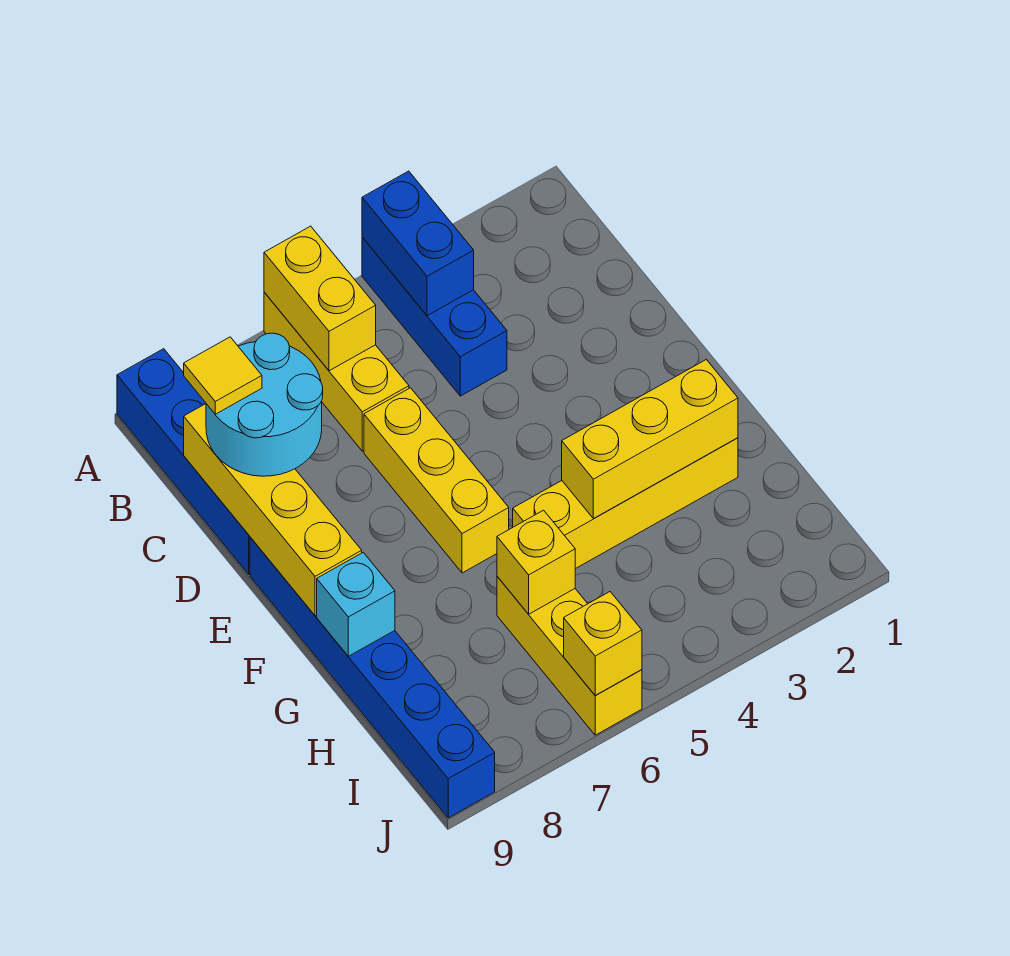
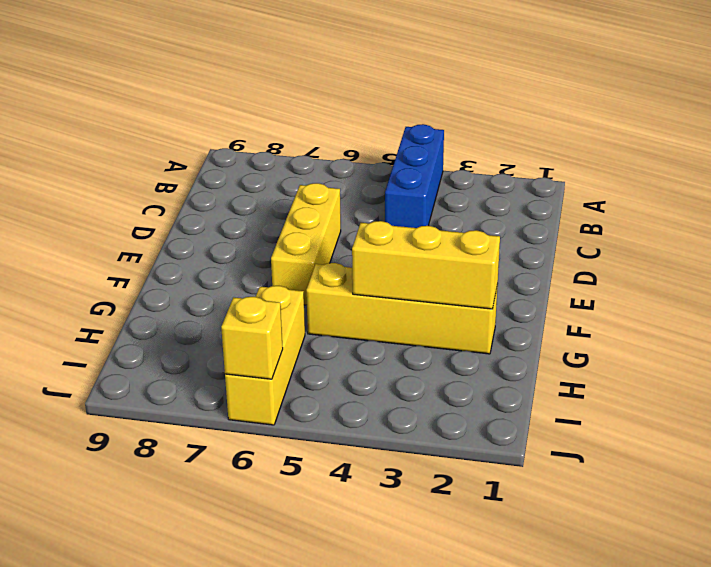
none -> yellow brick A6:C6 level 1
none -> blue brick A9:D9 level 1
none -> blue brick E9:J9 level 1

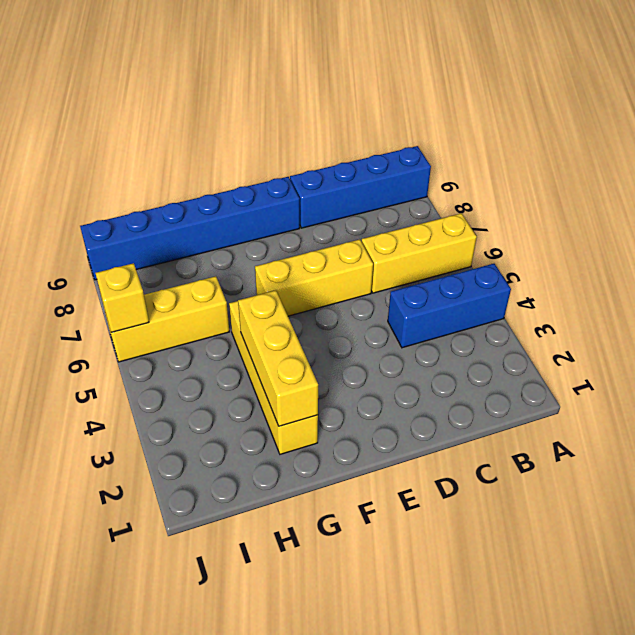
none -> blue brick A4:B4 level 2
none -> yellow brick A6:B6 level 2
none -> yellow brick C9:F9 level 2

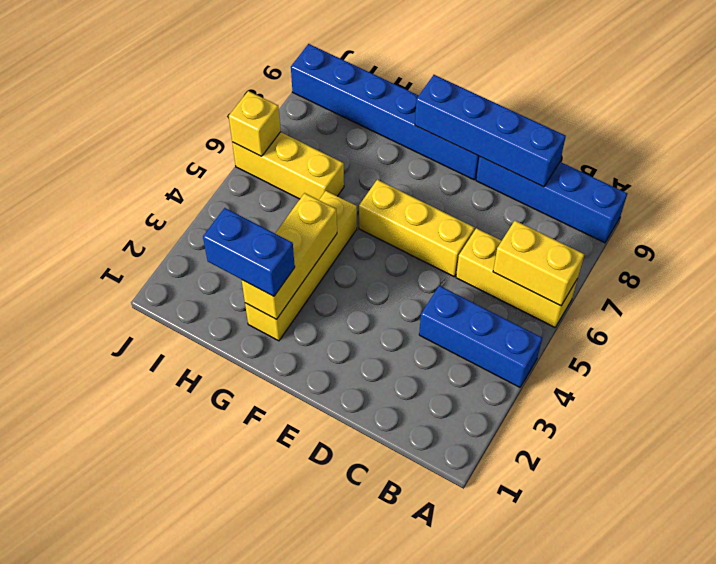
blue brick C9:F9 level 2 -> yellow brick C9:F9 level 2
blue brick G2:H2 level 3 -> blue brick A4:B4 level 2
none -> cyan brick G9 level 2
none -> yellow brick H6 level 2
none -> cyan round brick C8:D9 level 3

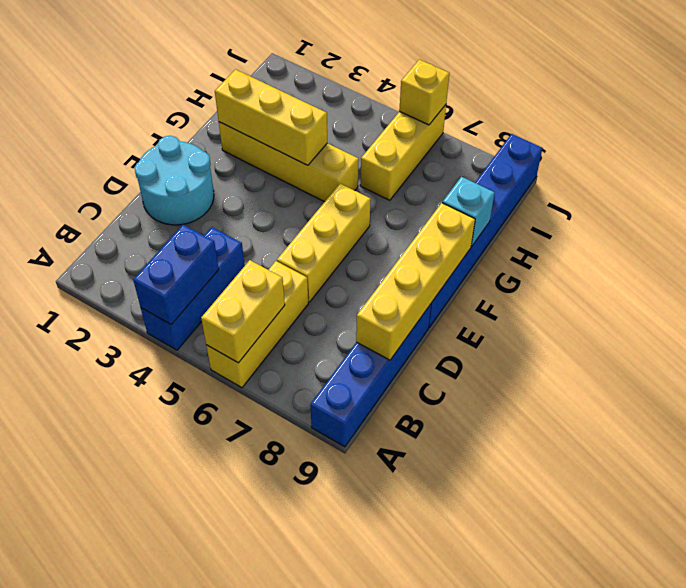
cyan round brick D1:E2 level 1 -> cyan round brick C8:D9 level 3
none -> yellow brick H6 level 2
none -> yellow tile C9 level 4

